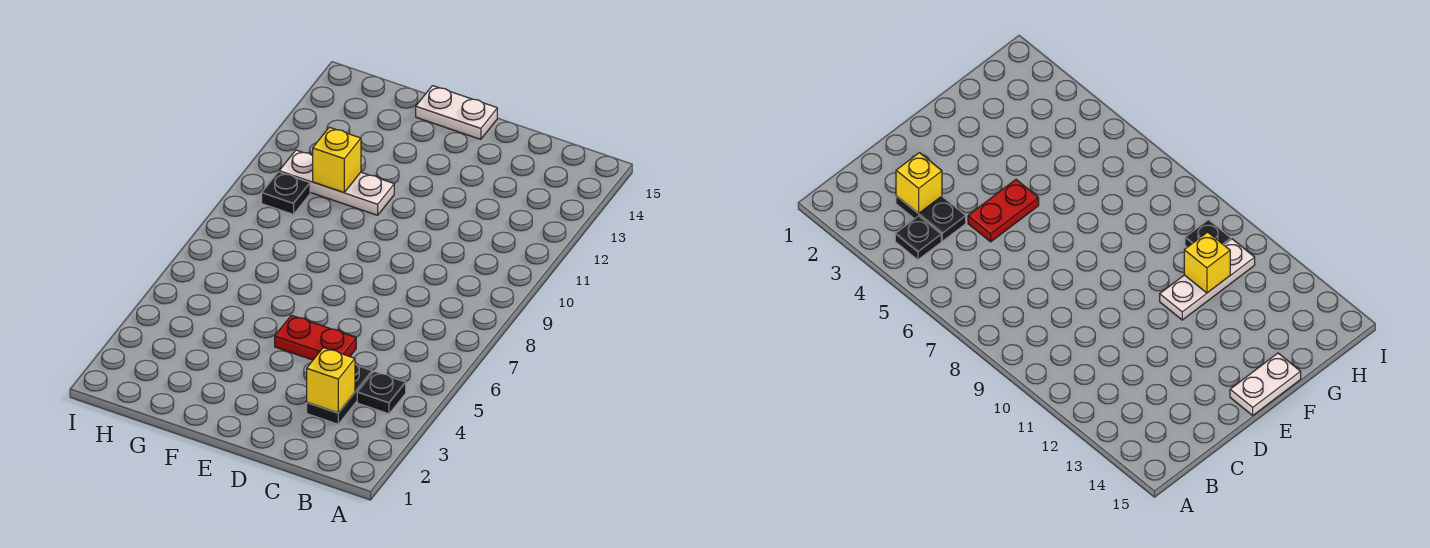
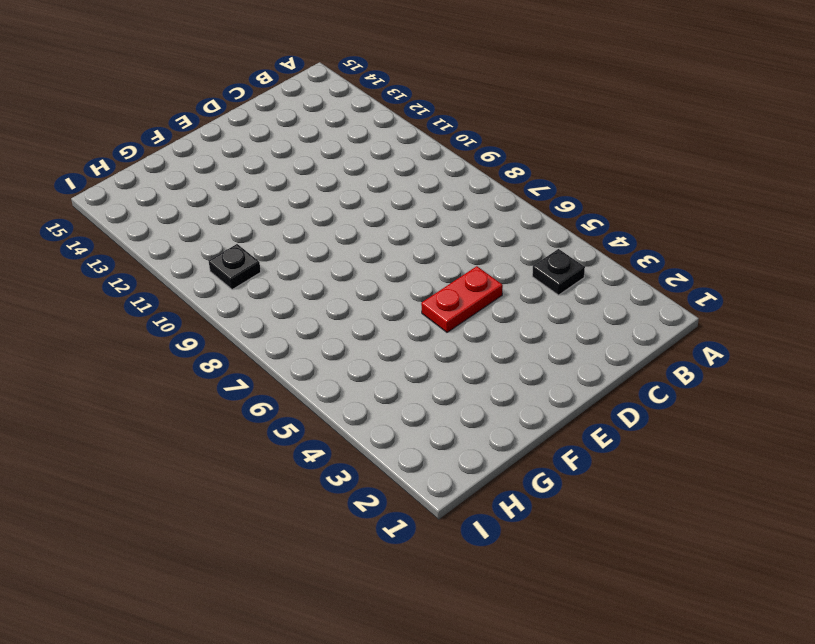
none -> black plate C3:C4 level 1
none -> white plate E15:F15 level 1

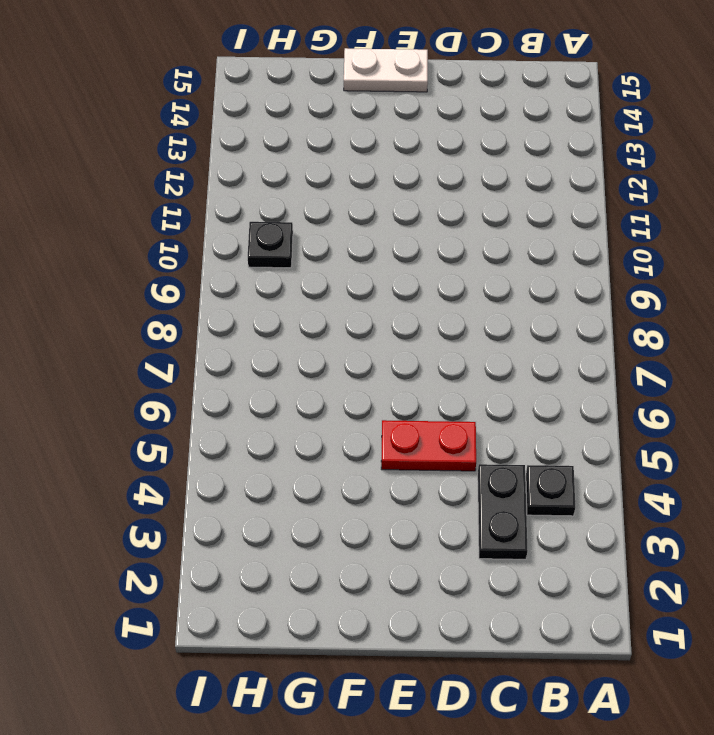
none -> white plate F11:H11 level 1
none -> yellow brick C3 level 2

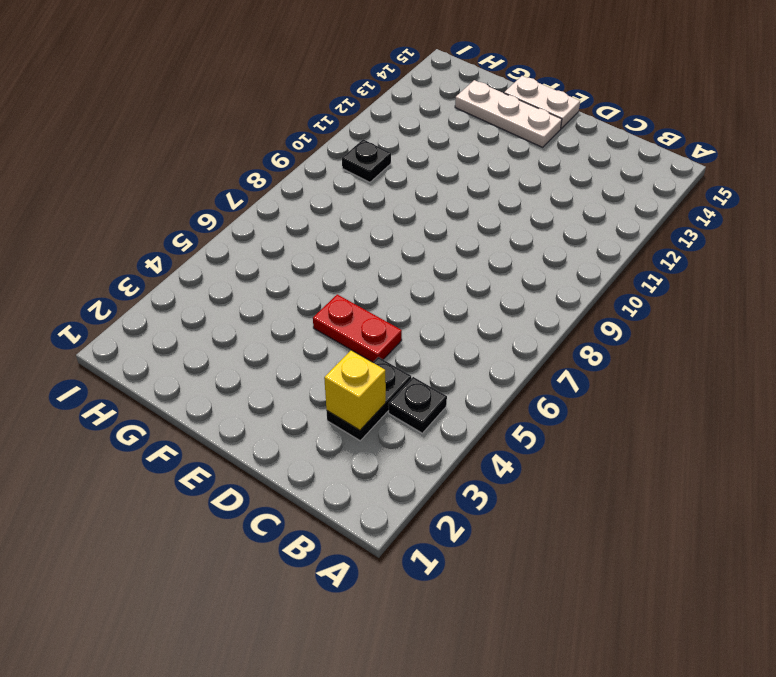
white plate E14:G14 level 1 -> white plate F11:H11 level 1
none -> yellow brick G11 level 2

